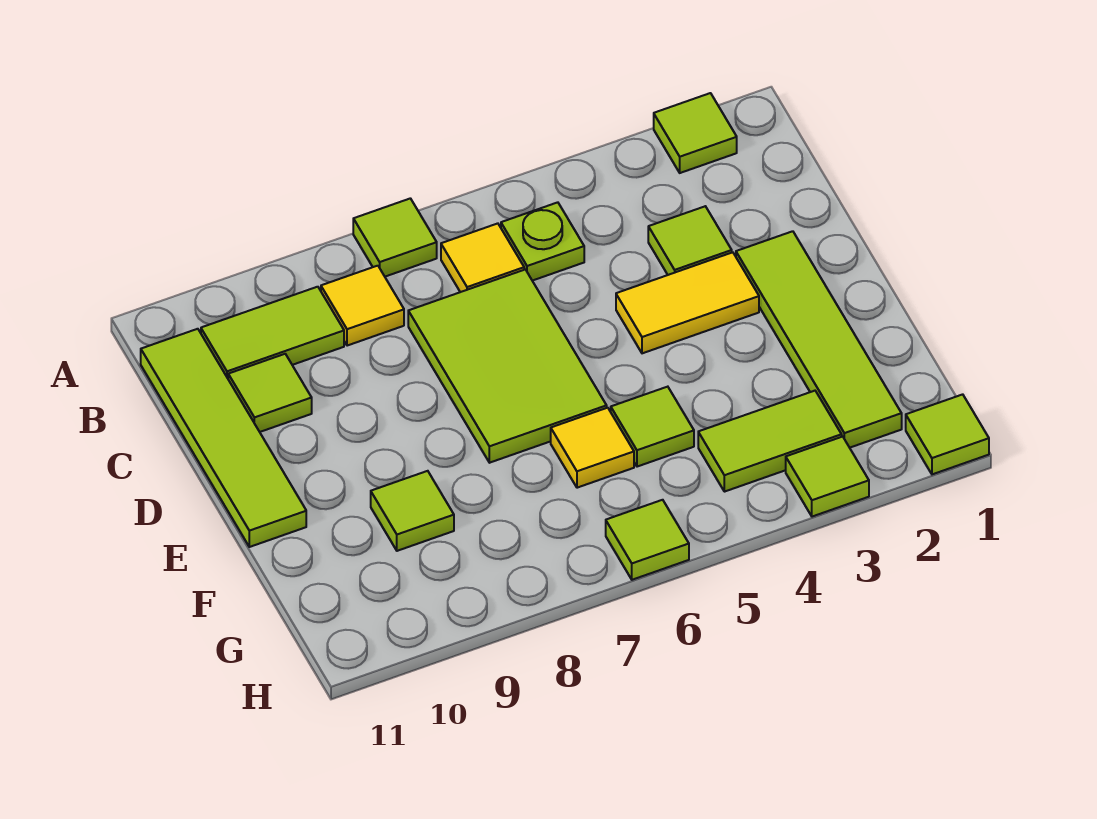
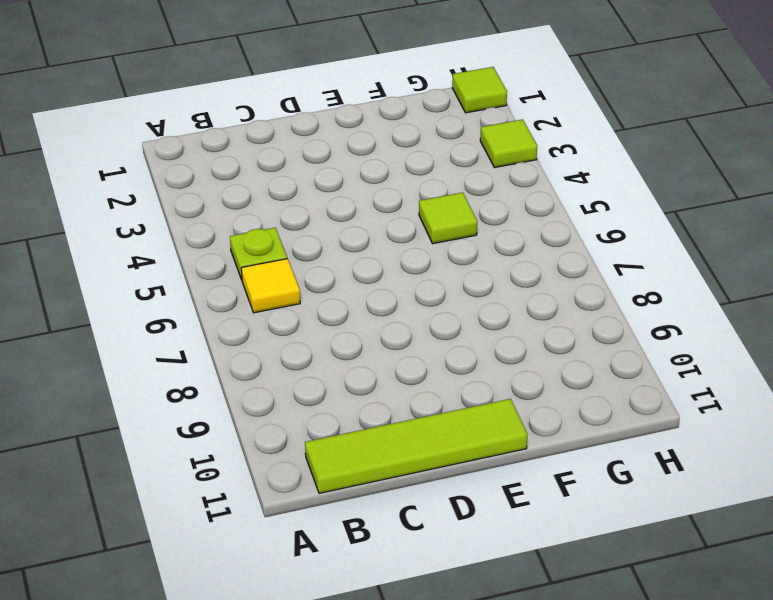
none -> lime tile A2 level 1
none -> lime tile A7 level 1
none -> yellow tile B8 level 1

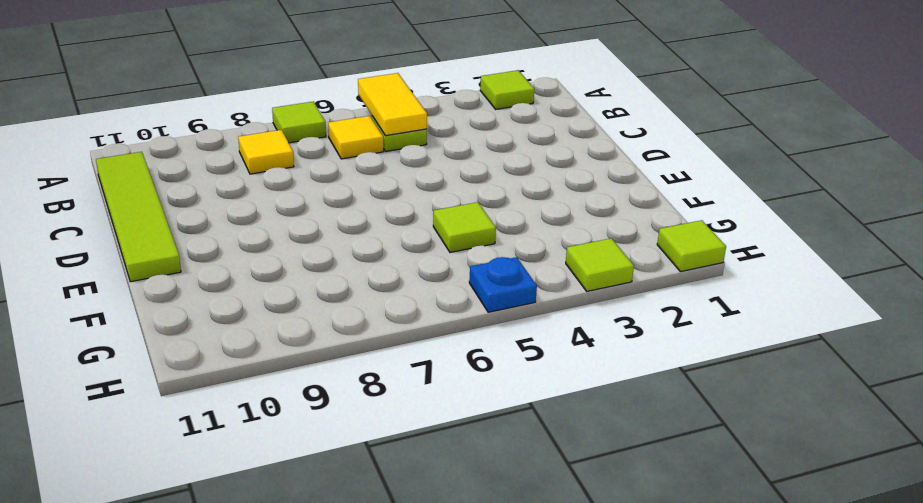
yellow tile A5:B5 level 2 -> yellow tile D3:D4 level 1
blue plate H5 level 1 -> none
none -> lime tile B9:B10 level 1
none -> lime tile C3 level 1
none -> lime tile C6:E7 level 1

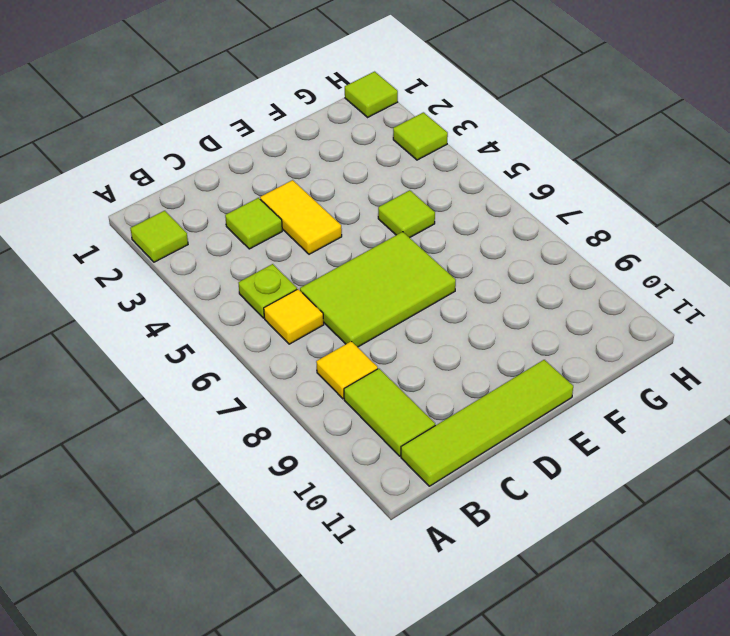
none -> lime tile A7 level 1
none -> lime tile C10 level 1
none -> lime tile D2:G2 level 1

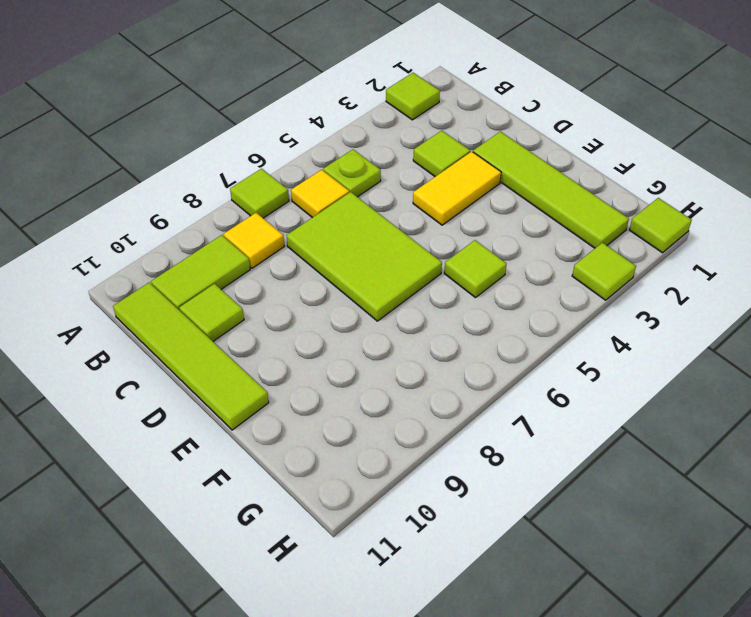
none -> yellow tile F6 level 1
none -> lime tile F9 level 1
none -> lime tile G3:G4 level 1

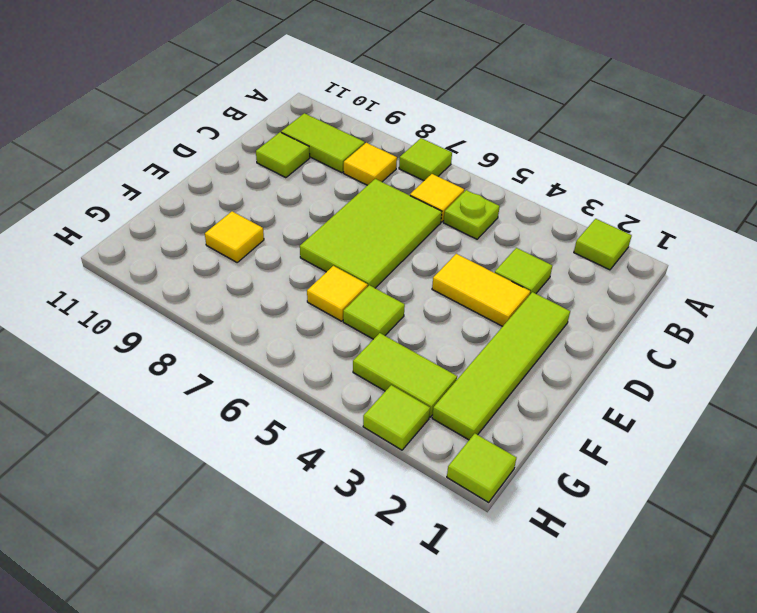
yellow tile F9 level 1 -> lime tile F9 level 1
none -> lime tile B11:E11 level 1
none -> lime tile H6 level 1

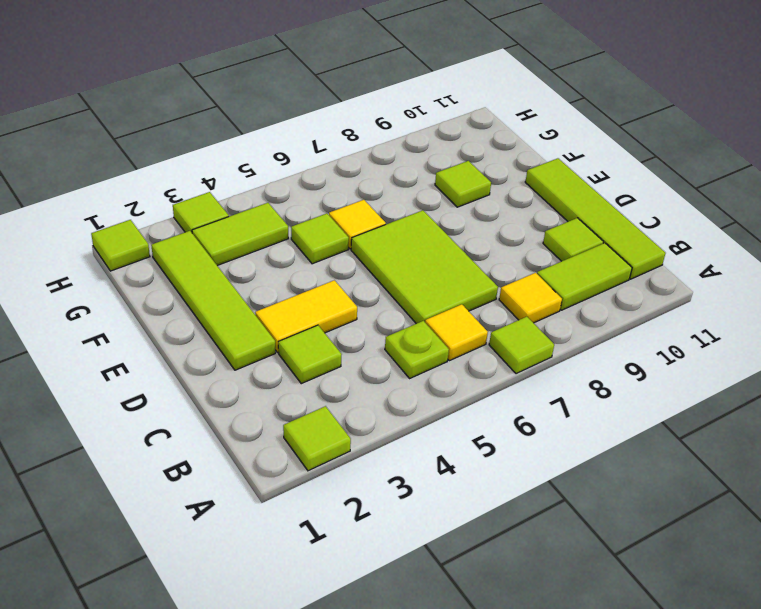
none -> lime tile H6 level 1

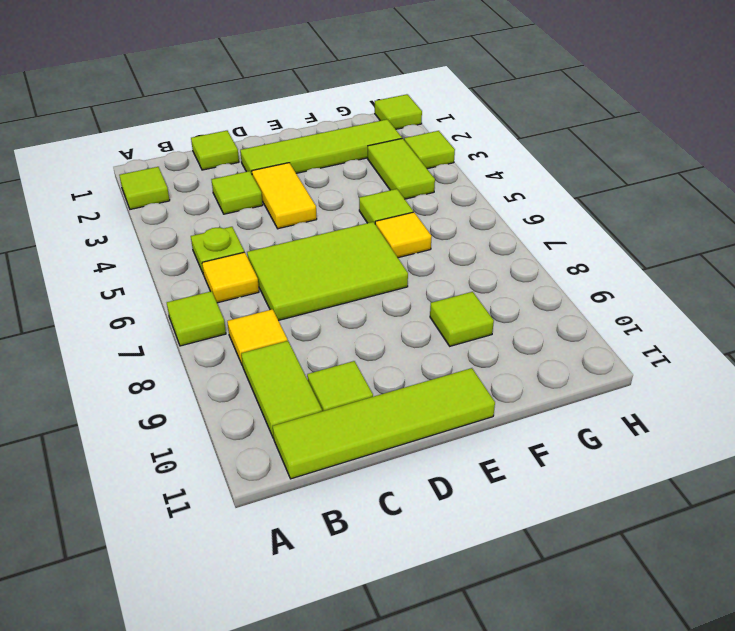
lime tile C1 level 1 -> lime tile H6 level 1

